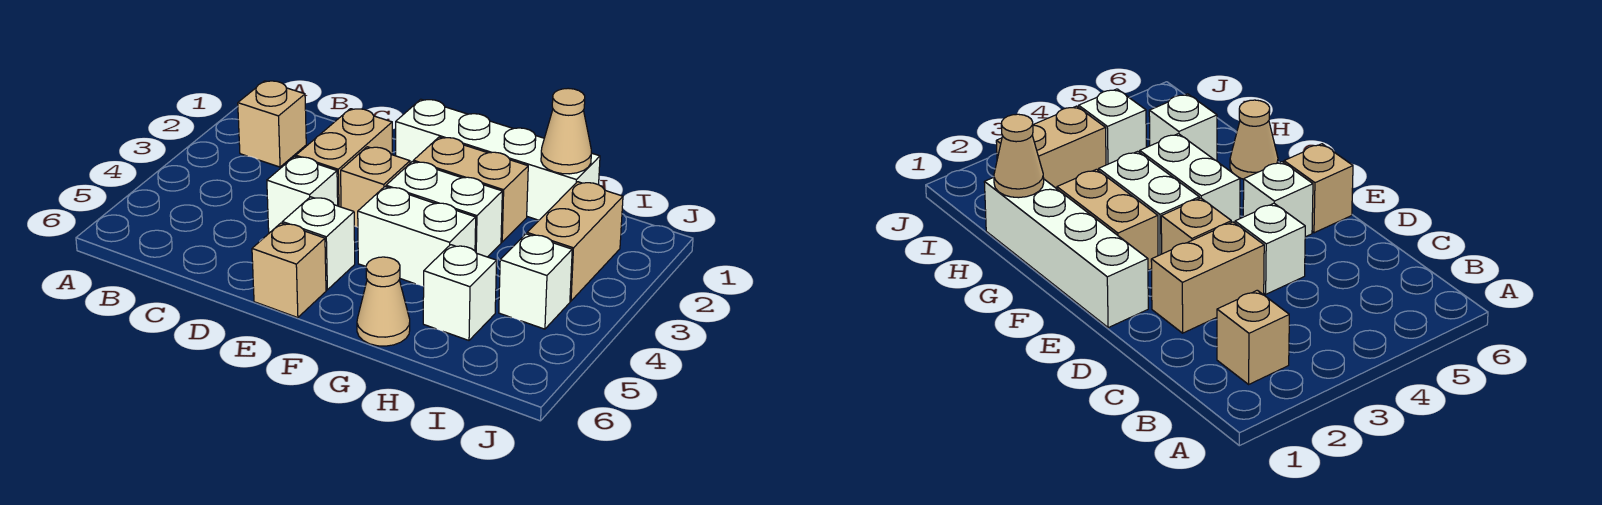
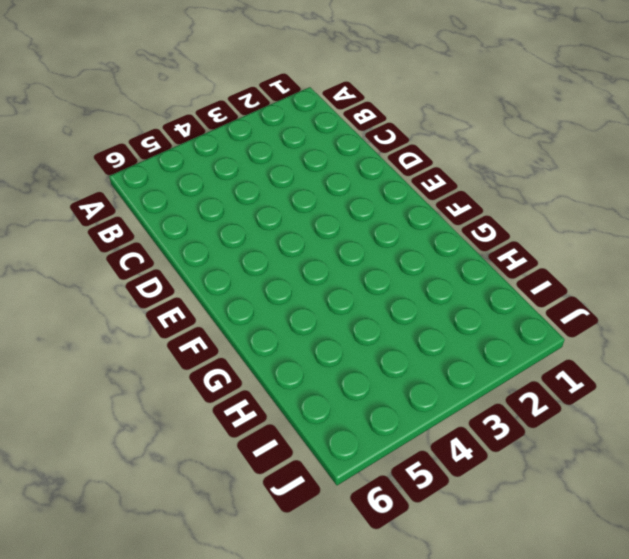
none -> tan brick B2 level 1
none -> tan brick D2:D3 level 1
none -> white brick D4 level 1

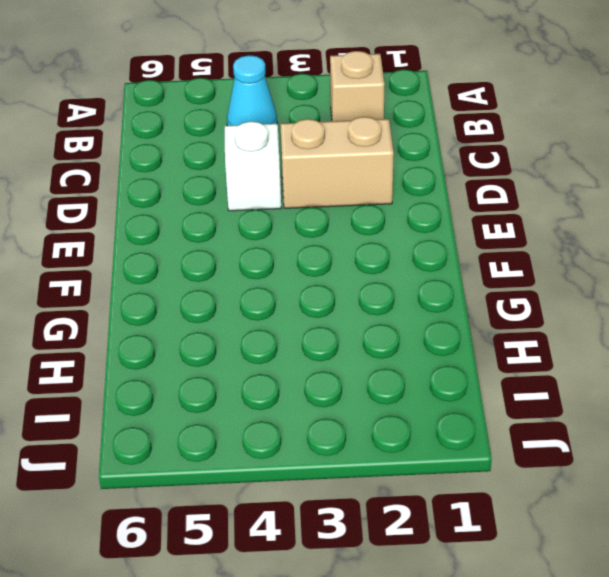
cyan cone B4 level 1 -> none
none -> white brick E1:H1 level 1
none -> tan brick E3 level 1
none -> white brick E5 level 1

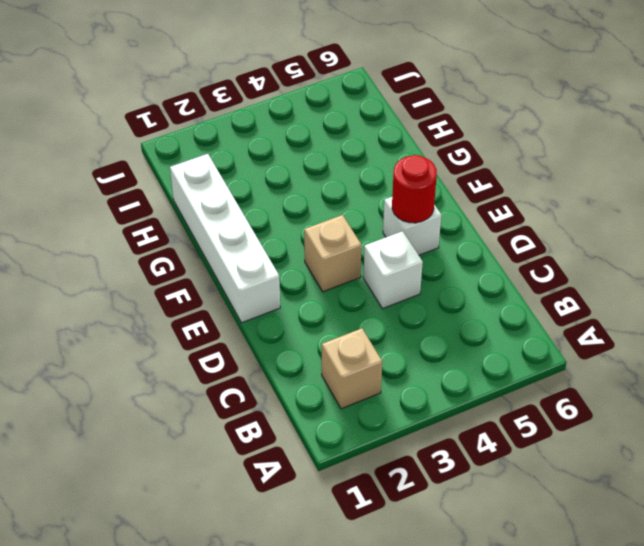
red round brick E5 level 2 -> none
none -> tan brick D2:D3 level 1
none -> tan brick E6 level 1
none -> tan brick F2:G2 level 1

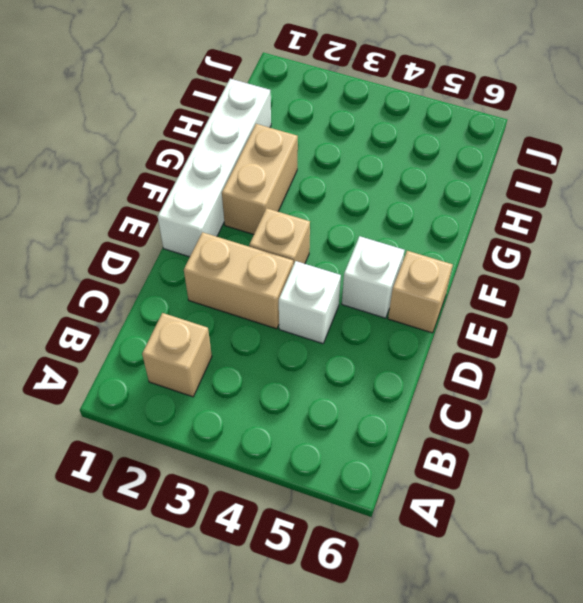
none -> white brick F3:G3 level 1
none -> white brick F4:G4 level 1
none -> tan cone G6 level 1

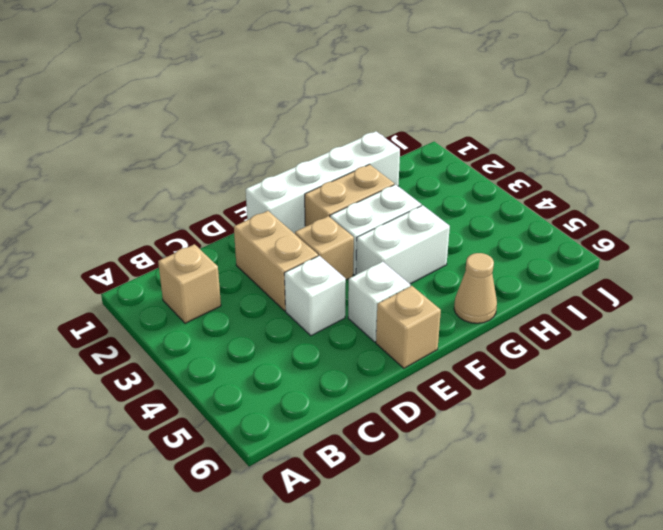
none -> white brick H5 level 1
none -> tan brick I2:I3 level 1
none -> white brick I4 level 1

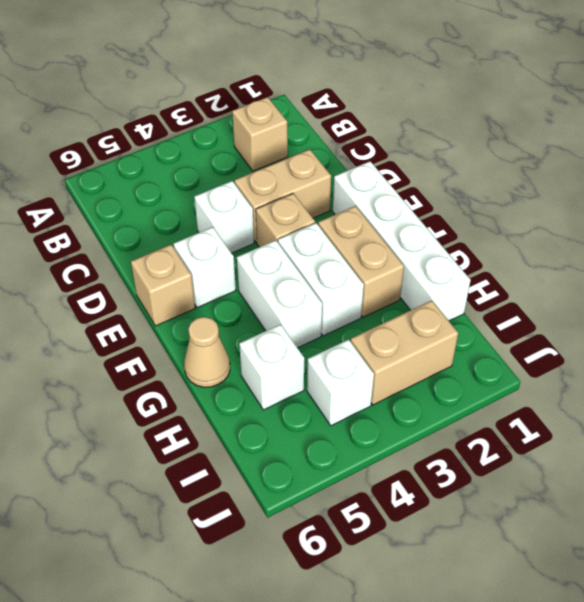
none -> tan cone H1 level 2

